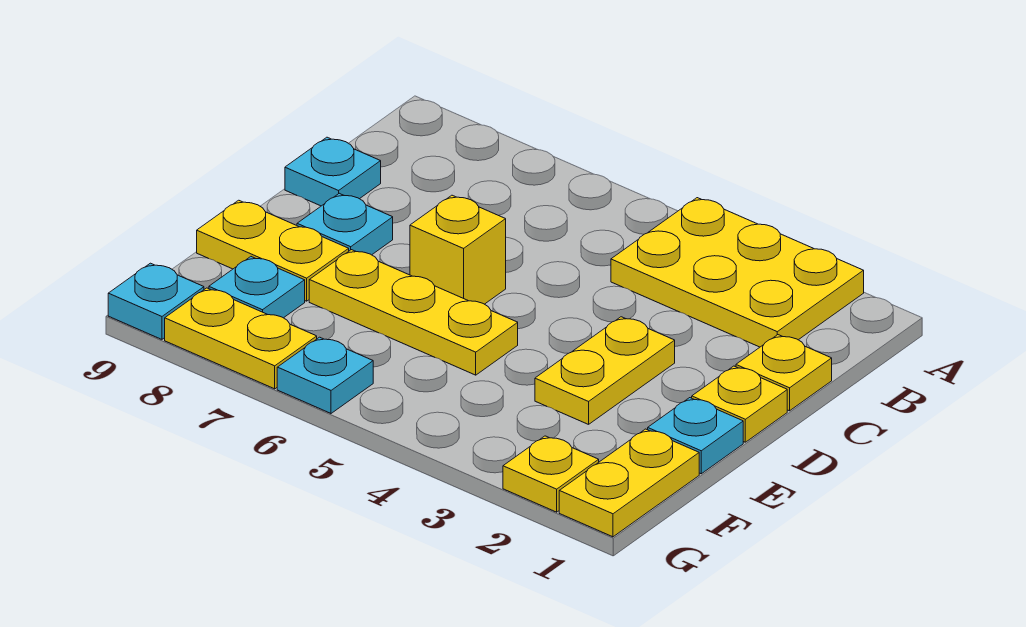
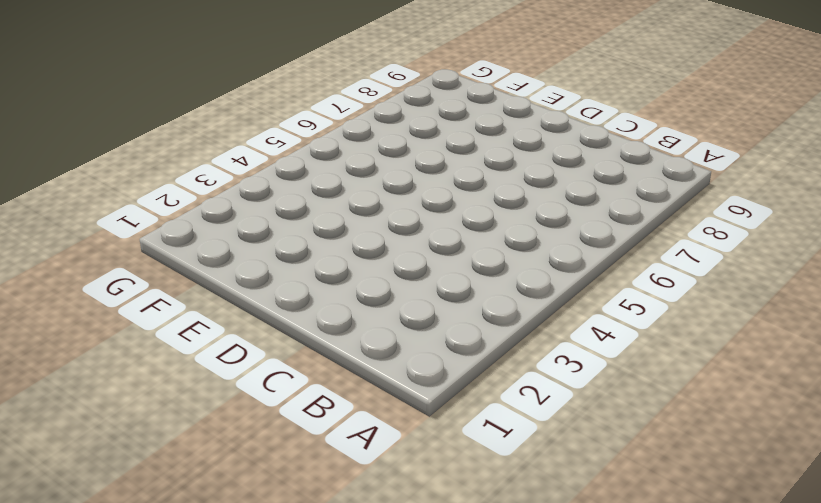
none -> yellow plate A2:B4 level 1
none -> yellow plate C1 level 1
none -> cyan plate C9 level 1

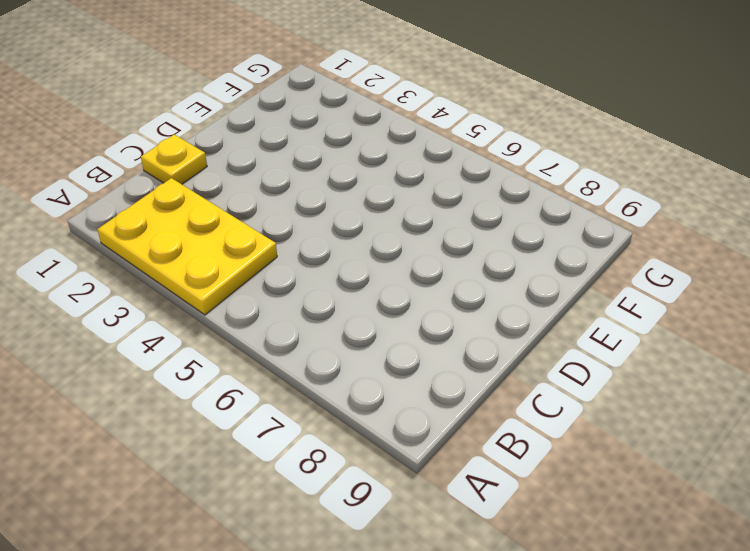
none -> cyan plate C9 level 1
none -> yellow plate D1 level 1
none -> yellow plate D3:E3 level 1

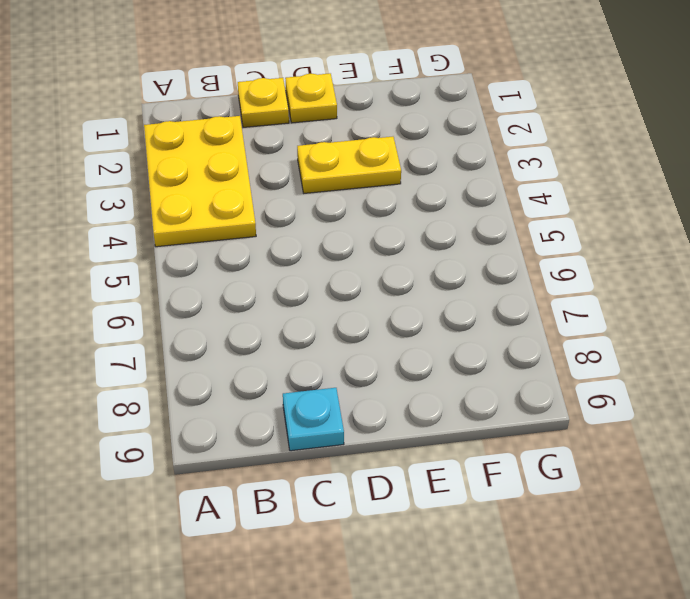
none -> yellow brick D6 level 1
none -> cyan plate D8 level 1
none -> cyan plate E1 level 1

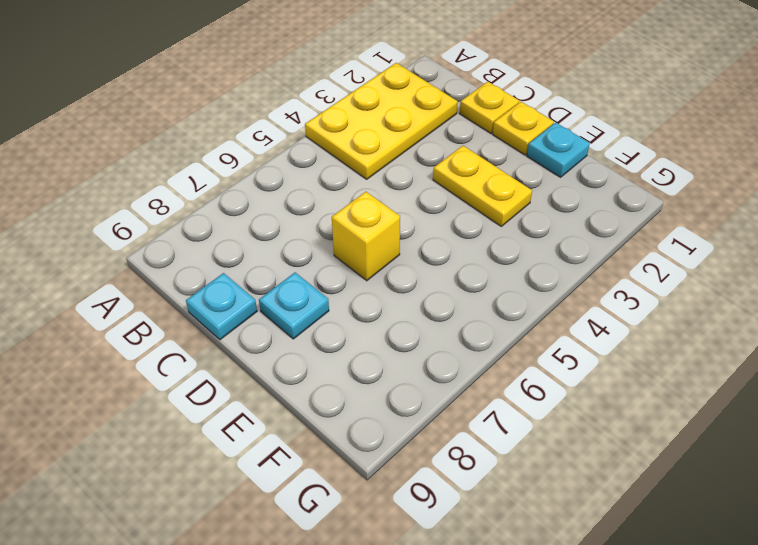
none -> yellow plate E5:E7 level 1
none -> yellow plate E8:E9 level 1
none -> yellow plate F1:G1 level 1

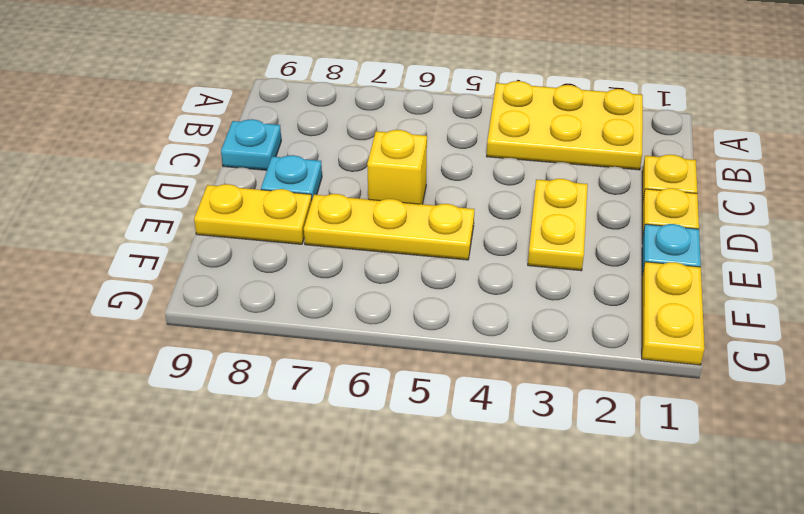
none -> cyan plate F8 level 1
none -> yellow plate G2 level 1
none -> cyan plate G6 level 1

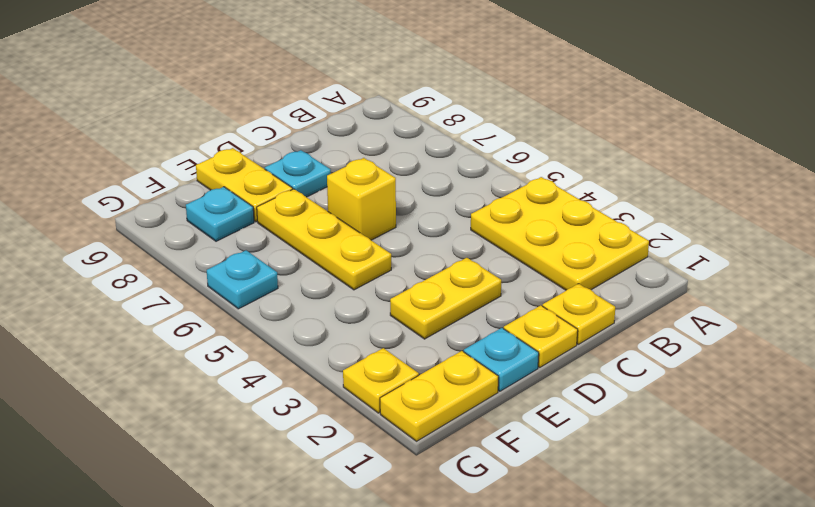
none -> cyan plate C9 level 1
none -> yellow plate G7:G8 level 1
none -> cyan plate G9 level 1

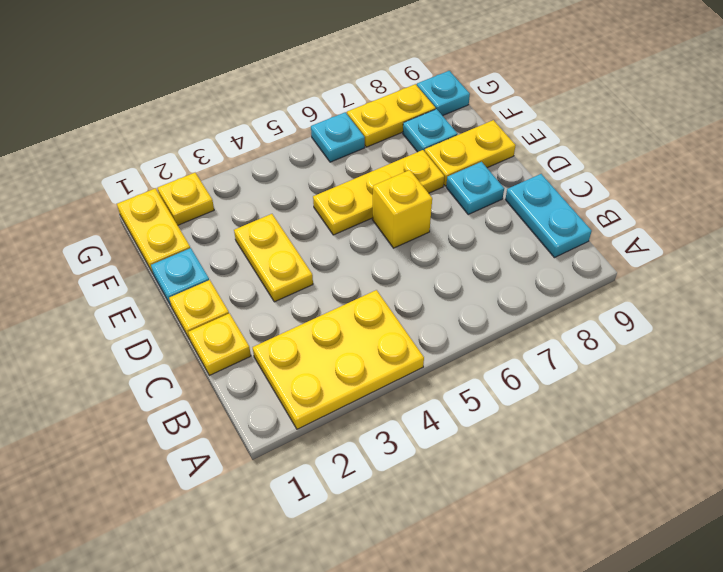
cyan plate B9:C9 level 1 -> cyan plate C9 level 1

